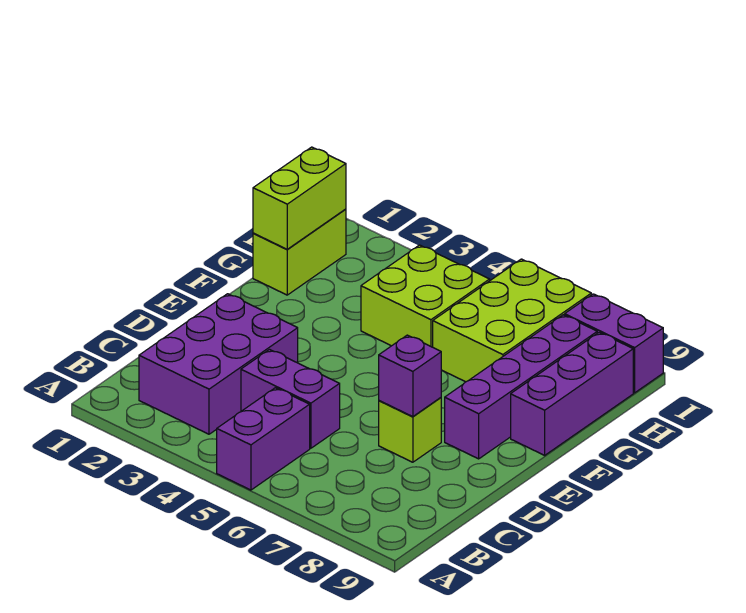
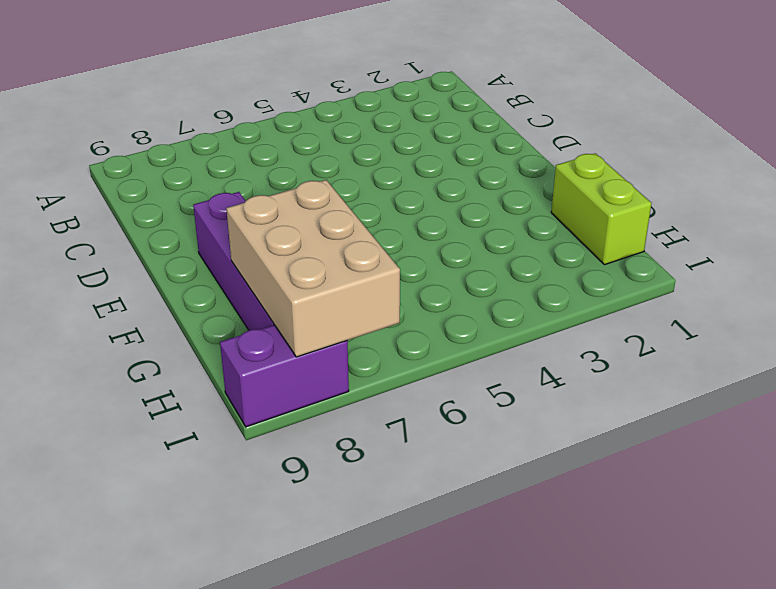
tan brick G7:I8 level 2 -> none
none -> purple brick A5:B5 level 1
none -> purple brick B2:D3 level 1
none -> purple brick C4:C5 level 1

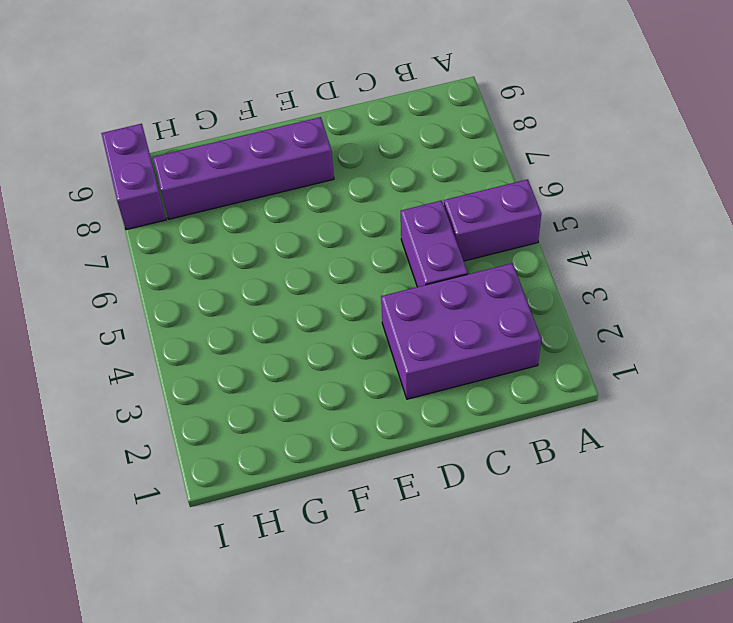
none -> lime brick D7 level 1
none -> purple brick F9:H9 level 1
none -> lime brick G1:H1 level 1

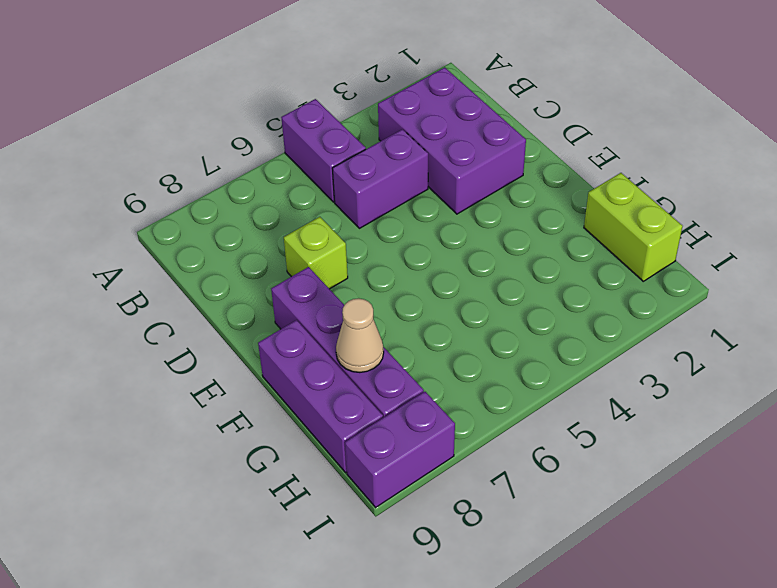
tan cone G8 level 2 -> none
none -> lime brick G4:H5 level 1
none -> lime brick G6:I7 level 1
none -> purple brick D7 level 2

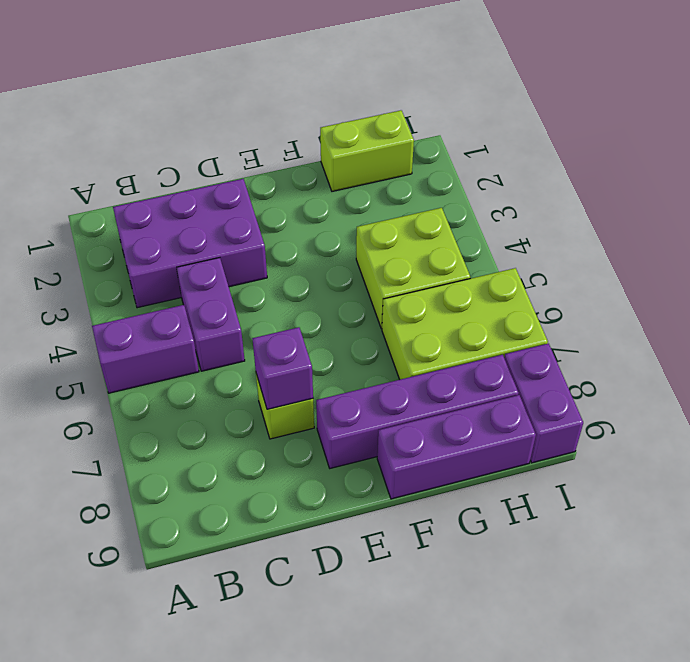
none -> lime brick G1:H1 level 2

